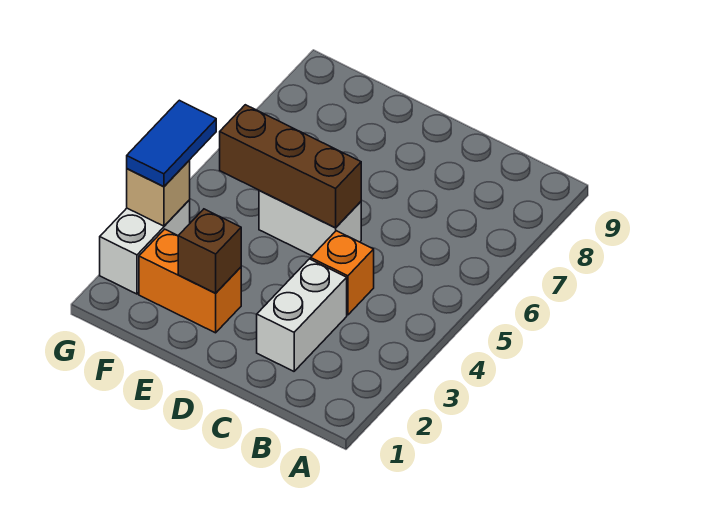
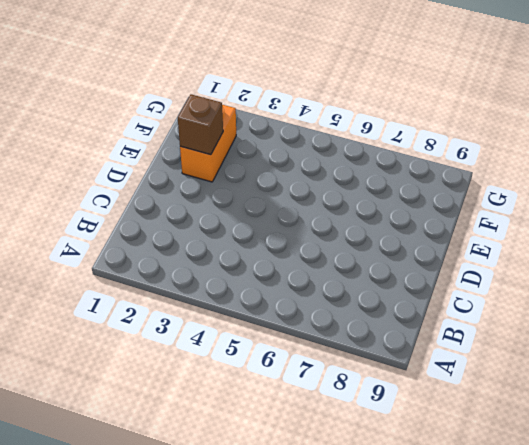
none -> white brick C2:C3 level 1
none -> orange brick C4 level 1

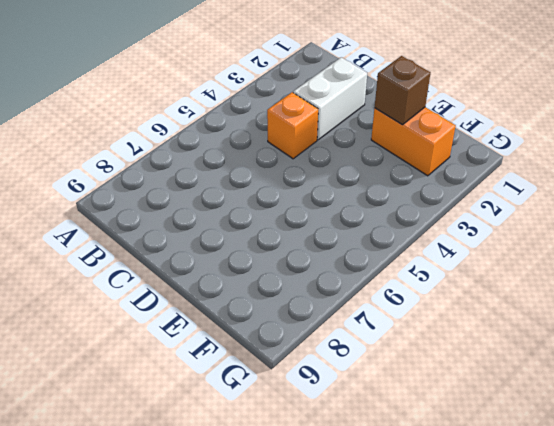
none -> white brick D5:E5 level 1
none -> white brick G2:G3 level 1

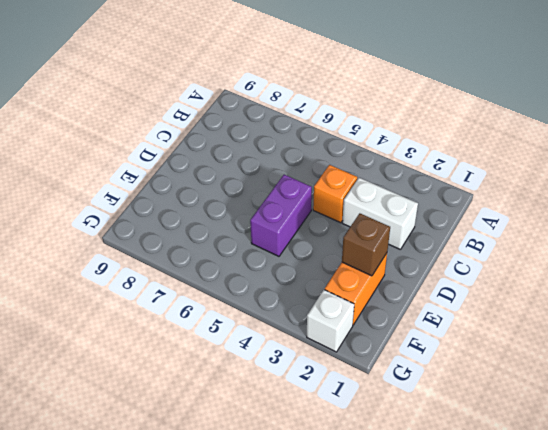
purple brick D5:E5 level 1 -> white brick D5:E5 level 1
white brick G2 level 1 -> white brick G2:G3 level 1
none -> brown brick D5:F5 level 2
none -> tan brick G3 level 2

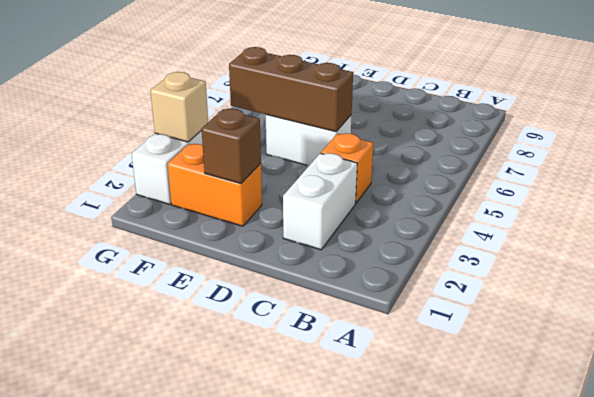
none -> blue tile G3:G4 level 3

